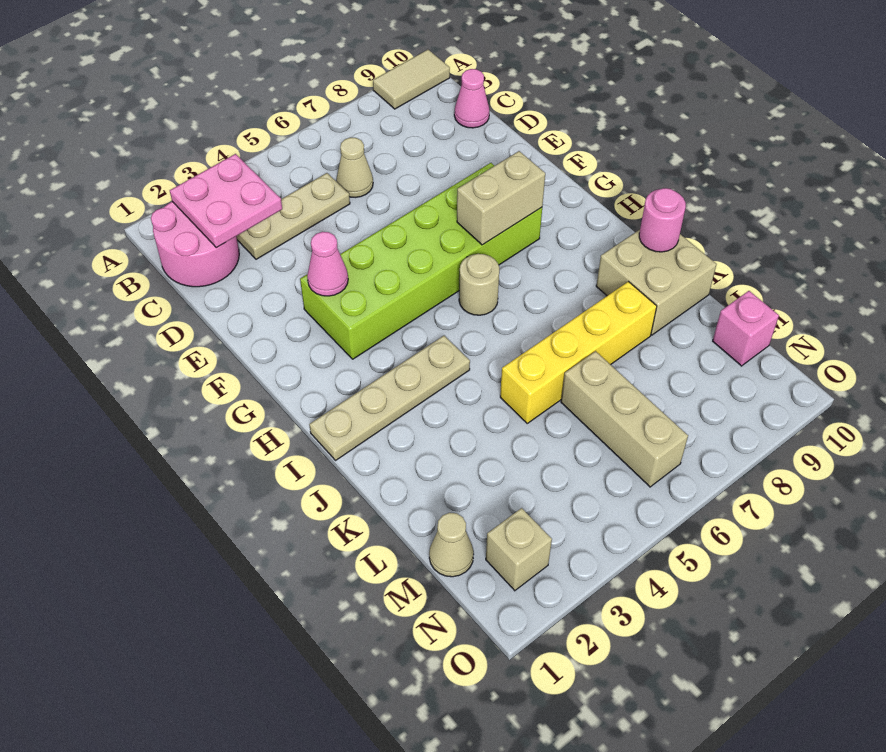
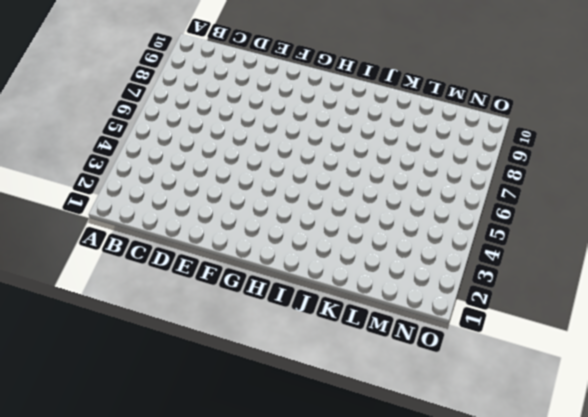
none -> tan tile A9:A10 level 1
none -> pink round brick B1:C2 level 1
none -> tan plate C3:C5 level 1

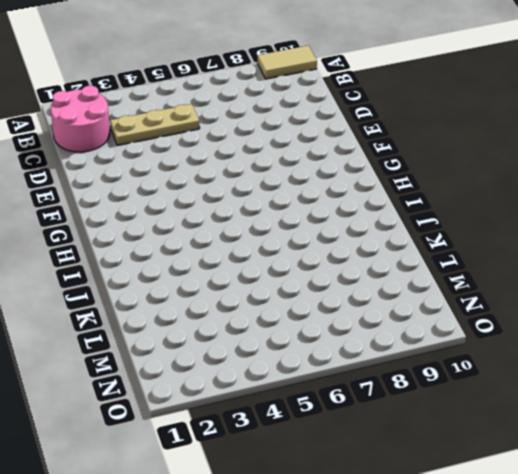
none -> tan cone C6 level 1
none -> pink cone C10 level 1
none -> lime brick F3:G8 level 1

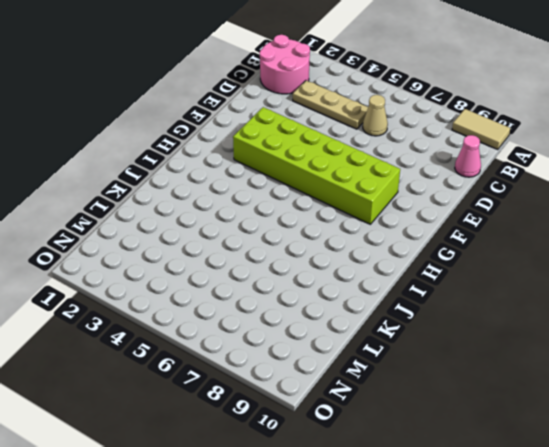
none -> tan round brick H6 level 1
none -> tan plate I1:I4 level 1
none -> tan brick J9:K10 level 1

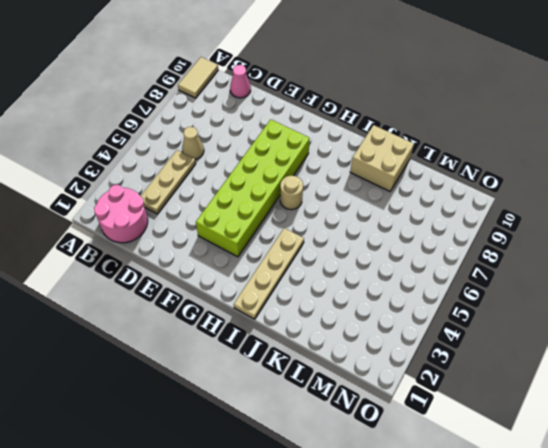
none -> yellow brick K5:K8 level 1
none -> tan brick L6:N6 level 1
none -> tan cone M1 level 1

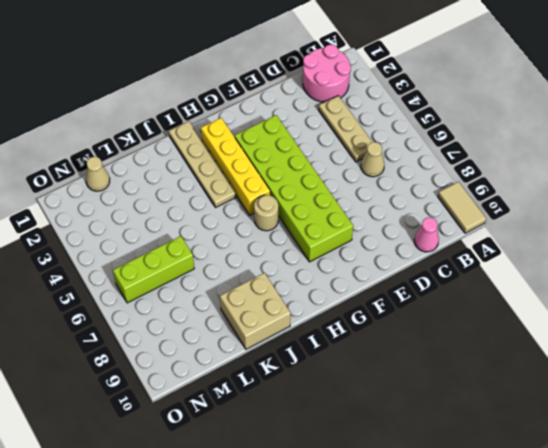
yellow brick H2:H5 level 1 -> yellow brick K5:K8 level 1
lime brick L6:N6 level 1 -> tan brick L6:N6 level 1
none -> pink brick M10 level 1
none -> tan brick N2 level 1
none -> pink plate B2:C3 level 2

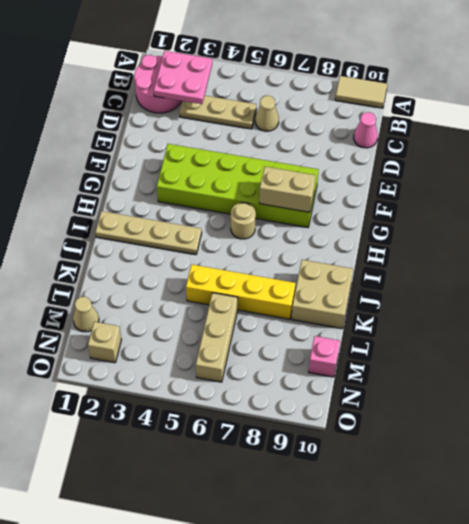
none -> pink cone F3 level 2
none -> pink round brick J10 level 2

